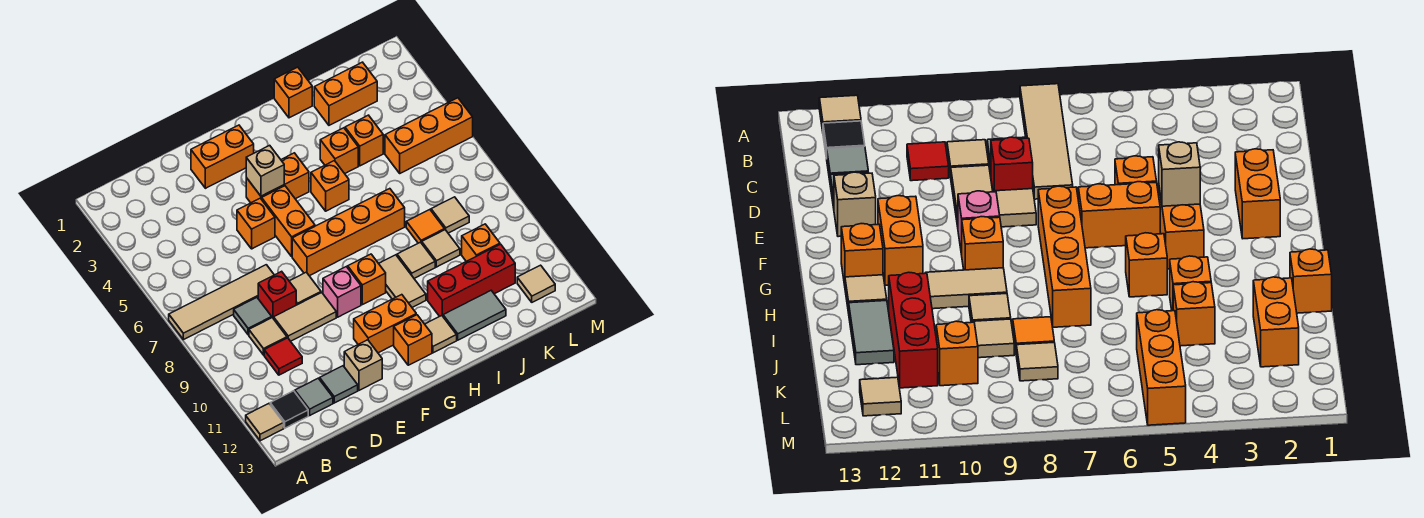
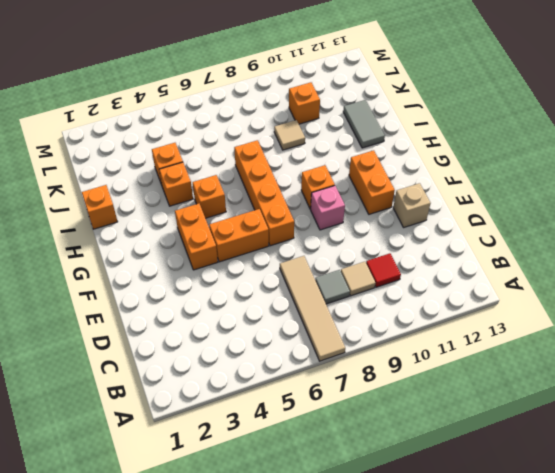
none -> tan tile A12 level 1
none -> black tile B12 level 1
none -> grey tile C12 level 1
none -> red brick D8 level 1

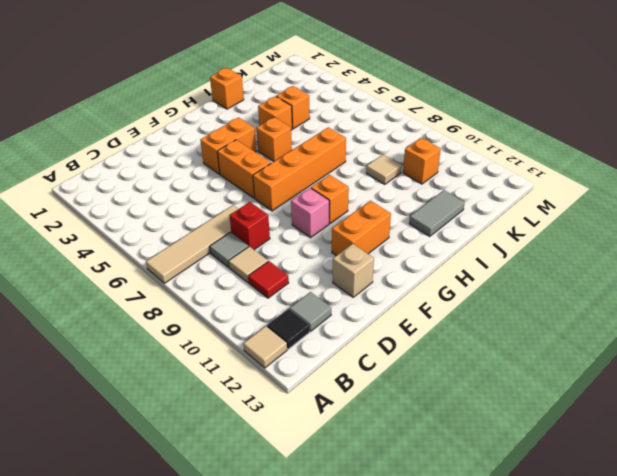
none -> tan tile D9:E9 level 1
none -> grey tile D12 level 1
none -> orange brick E2:F2 level 1
none -> orange brick E5 level 1

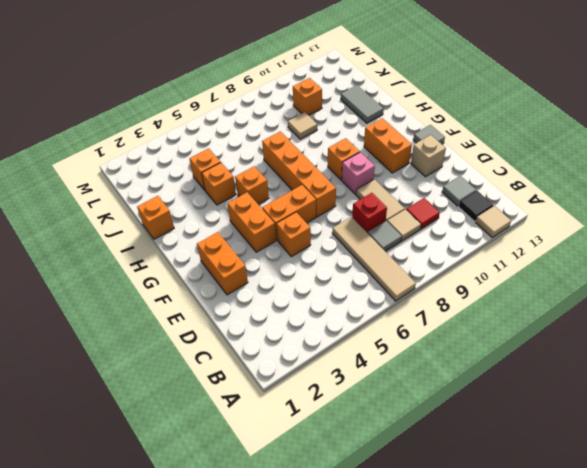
grey tile F13 level 1 -> grey tile D12 level 1
none -> tan tile E8 level 1
none -> orange brick G12 level 1
none -> tan tile H9:H10 level 1
none -> tan tile H12 level 1

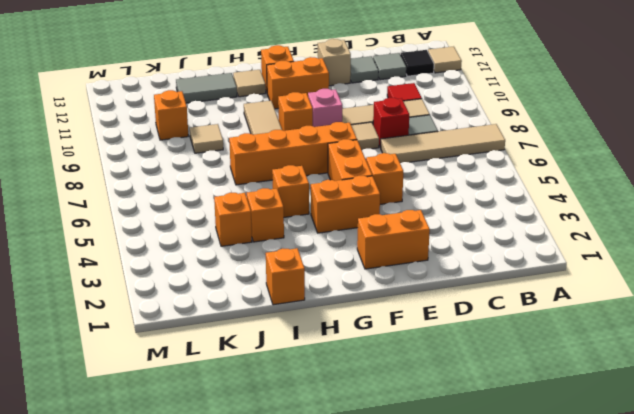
none -> tan tile I9 level 1
none -> red brick I11:K11 level 1
none -> orange brick J2:K2 level 1
none -> orange tile J8 level 1

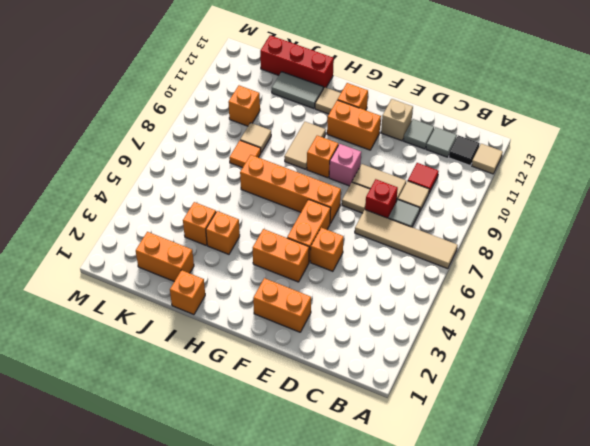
red brick I13:K13 level 1 -> red brick I11:K11 level 1
none -> orange brick H5 level 1
none -> tan tile I9 level 1
none -> orange brick K5:M5 level 1
none -> tan tile K8 level 1

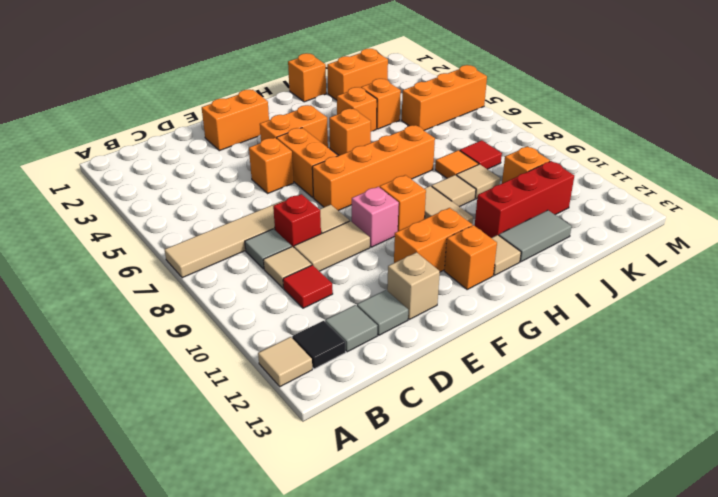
red tile K8 level 1 -> tan tile K8 level 1
none -> tan tile L12 level 1
none -> tan brick F4 level 2

